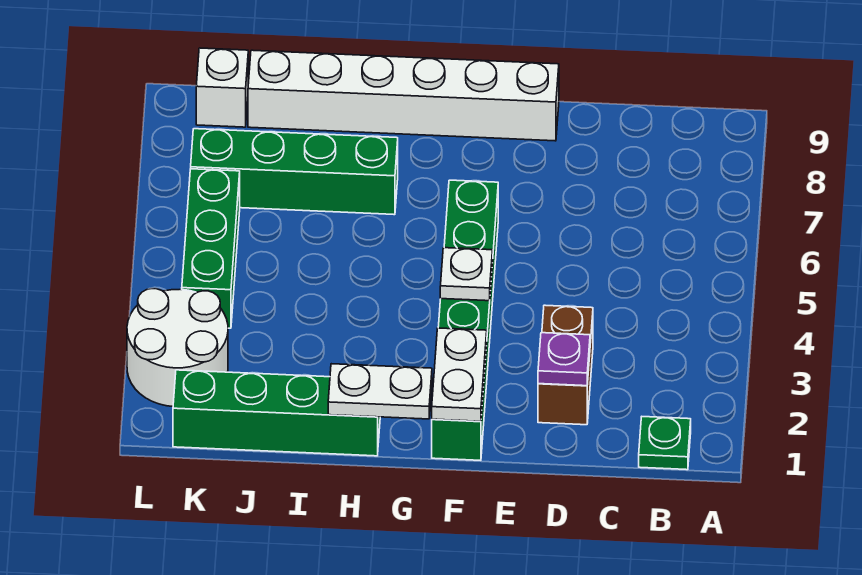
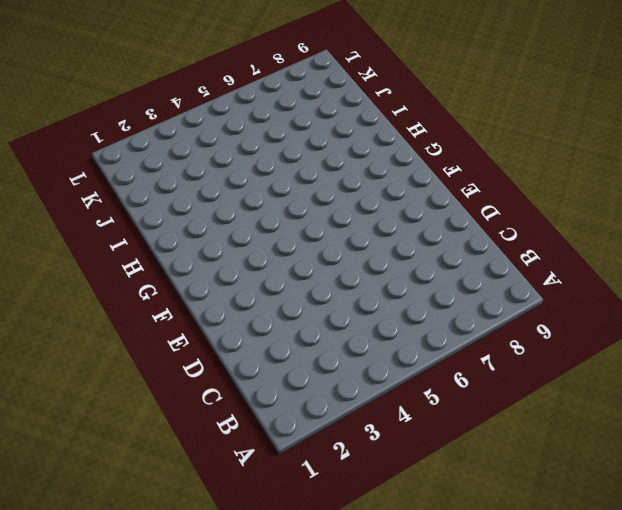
none -> green plate B1 level 1
none -> brown brick D2:D3 level 1
none -> white brick E9:J9 level 1

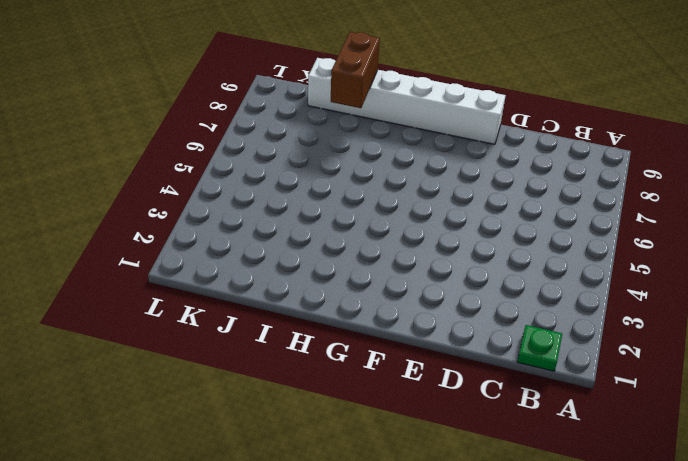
brown brick I8:I9 level 2 -> brown brick D2:D3 level 1
none -> green brick F1:F6 level 1
none -> green brick H1:K1 level 1
none -> green brick H7:K7 level 1

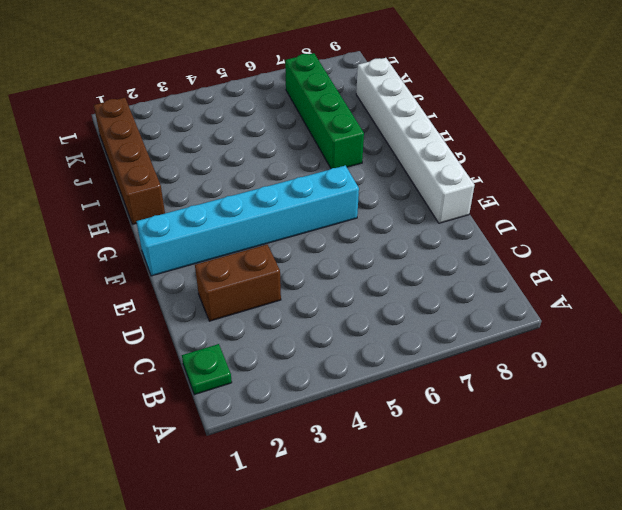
cyan brick F1:F6 level 1 -> green brick F1:F6 level 1
brown brick H1:K1 level 1 -> green brick H1:K1 level 1
none -> white round brick K2:L3 level 1
none -> green brick K4:K6 level 1
none -> white brick K9 level 1

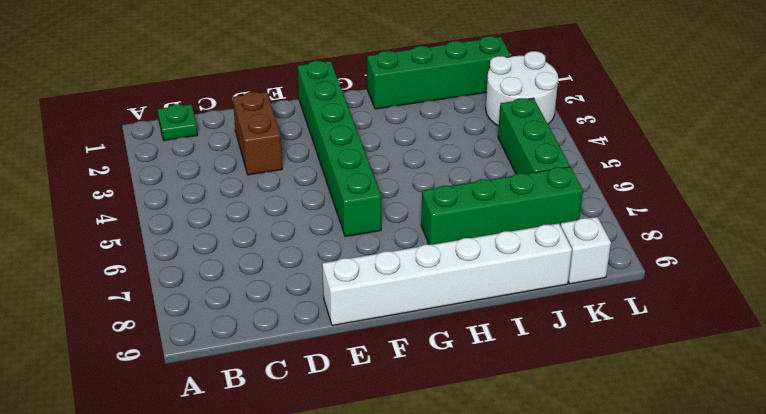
none -> purple plate D2 level 2
none -> white plate F1:F2 level 2
none -> white plate F4 level 2

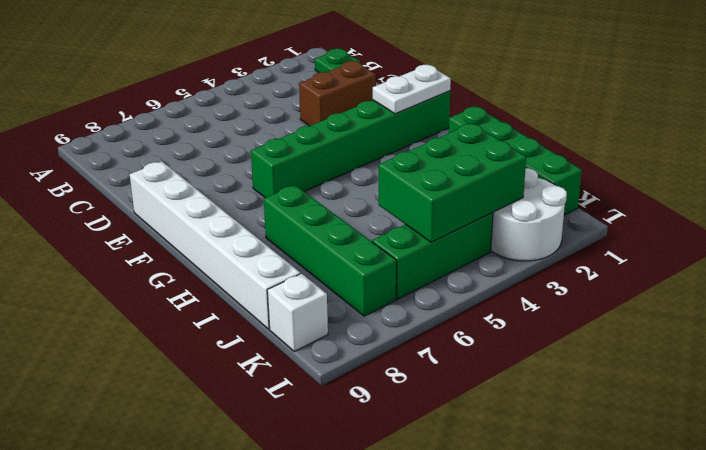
green brick J3:K5 level 2 -> none
none -> purple plate D2 level 2
none -> white plate F4 level 2
none -> white plate G1:H1 level 2

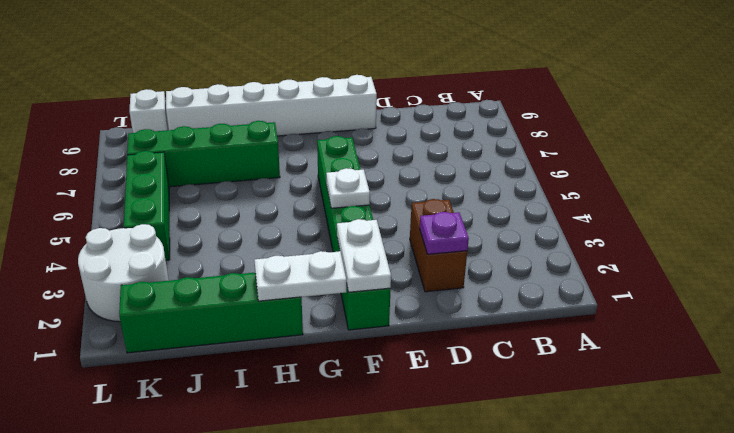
none -> green plate B1 level 1

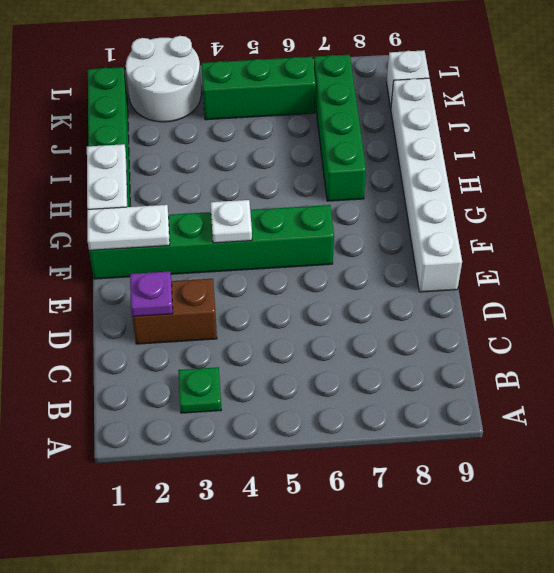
green plate B3 level 1 -> green plate B1 level 1

